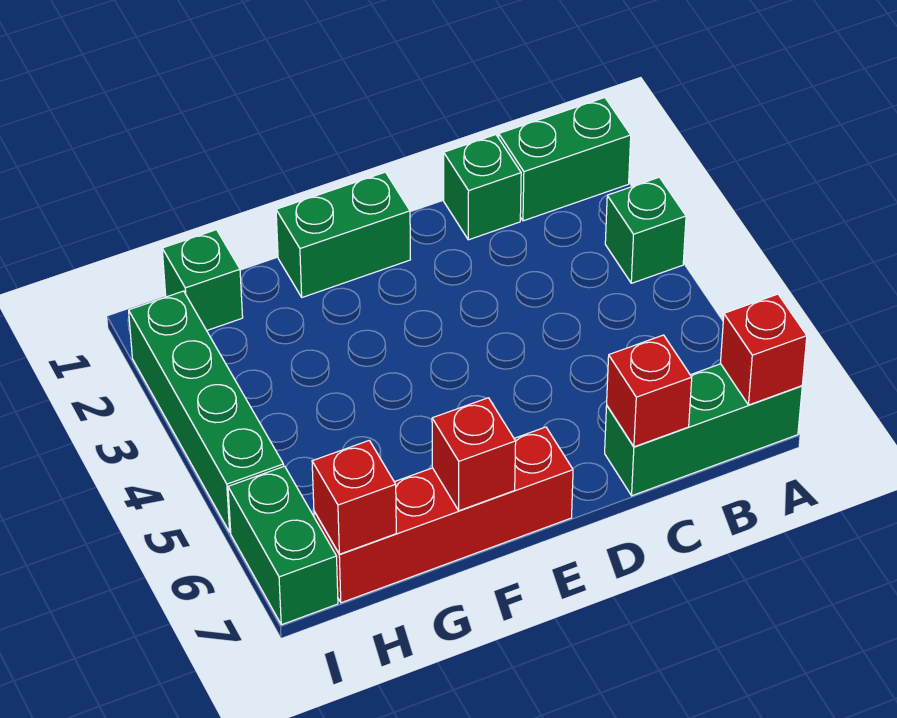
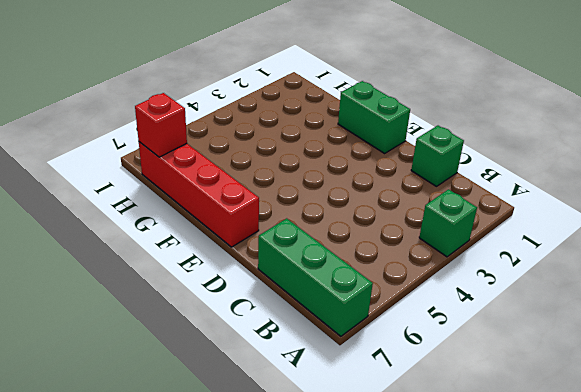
none -> green brick A1:B1 level 1
none -> green brick H1 level 1
none -> green brick I2:I5 level 1

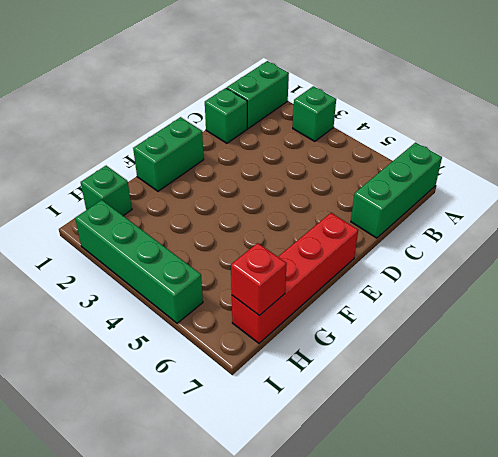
none -> green brick I6:I7 level 1
none -> red brick A7 level 2
none -> red brick C7 level 2

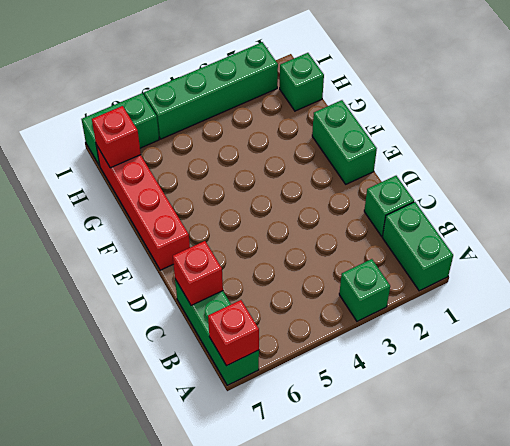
none -> red brick F7 level 2

